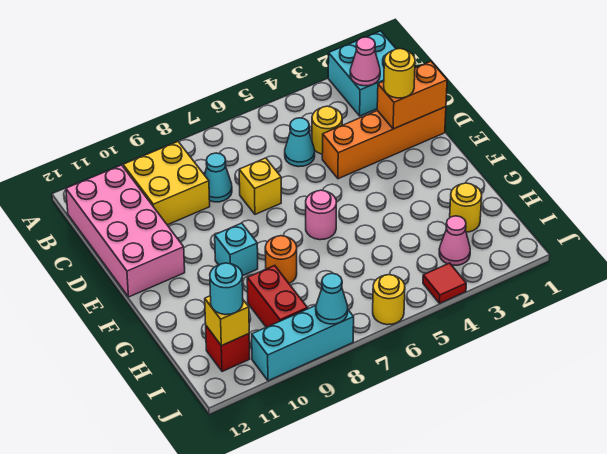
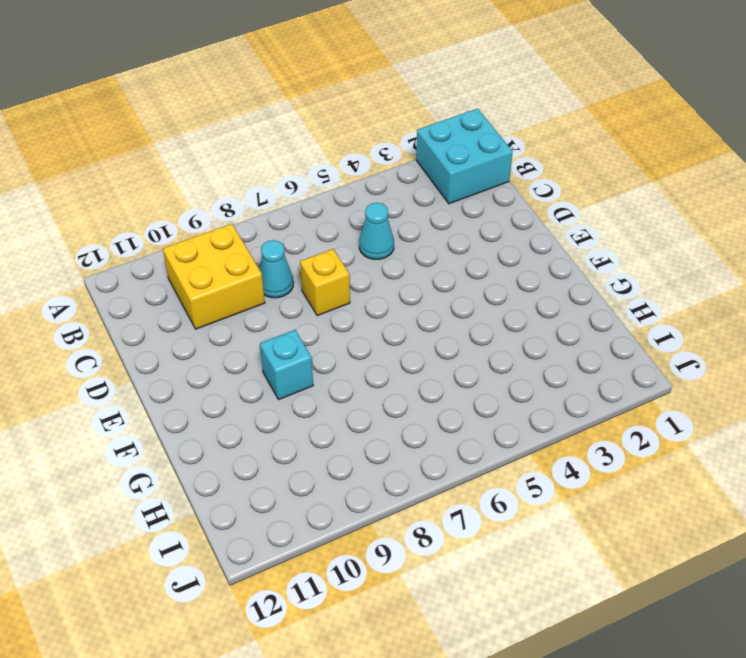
none -> pink brick B11:E12 level 1
none -> yellow round brick C4 level 1
none -> orange brick D1:D4 level 1

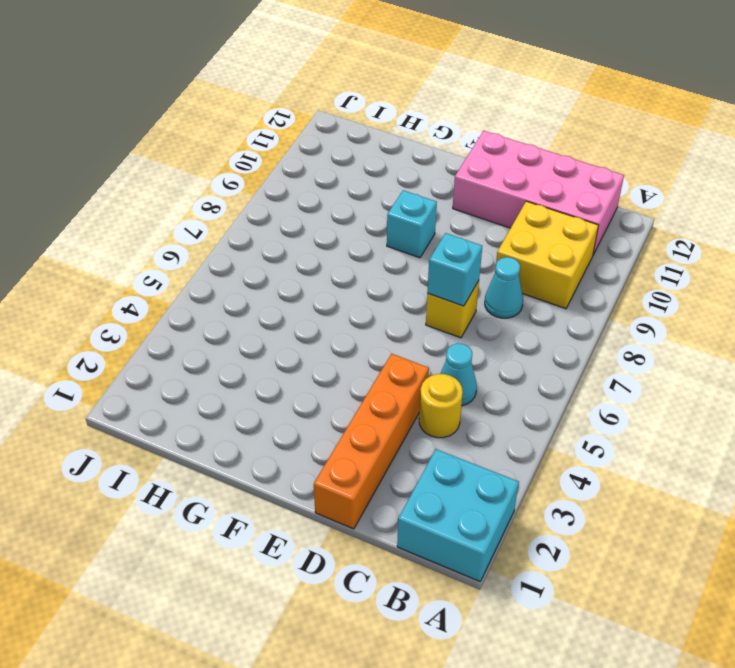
cyan brick D7 level 2 -> none
none -> pink round brick F6 level 1
none -> orange round brick G8 level 1
none -> yellow round brick H2 level 1

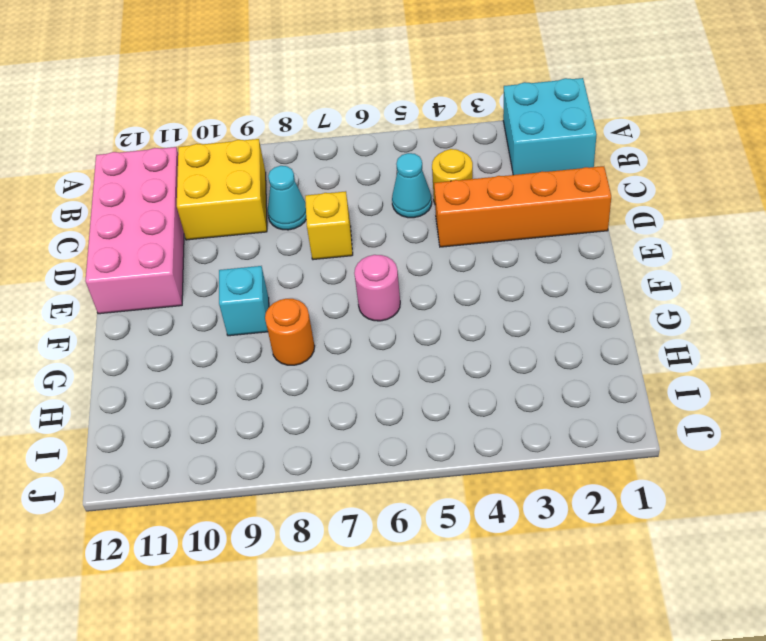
none -> yellow round brick H2 level 1
none -> red brick H9:I9 level 1
none -> pink cone I3 level 1

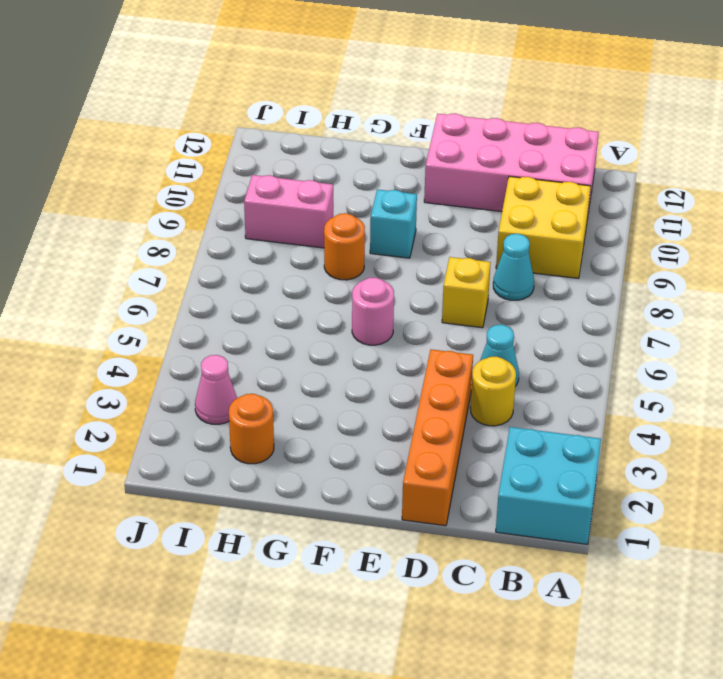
orange round brick H2 level 1 -> yellow round brick H2 level 1
pink brick H9:I9 level 1 -> red brick H9:I9 level 1
none -> red brick I11 level 1
none -> red tile J4 level 1
none -> yellow round brick J6 level 1

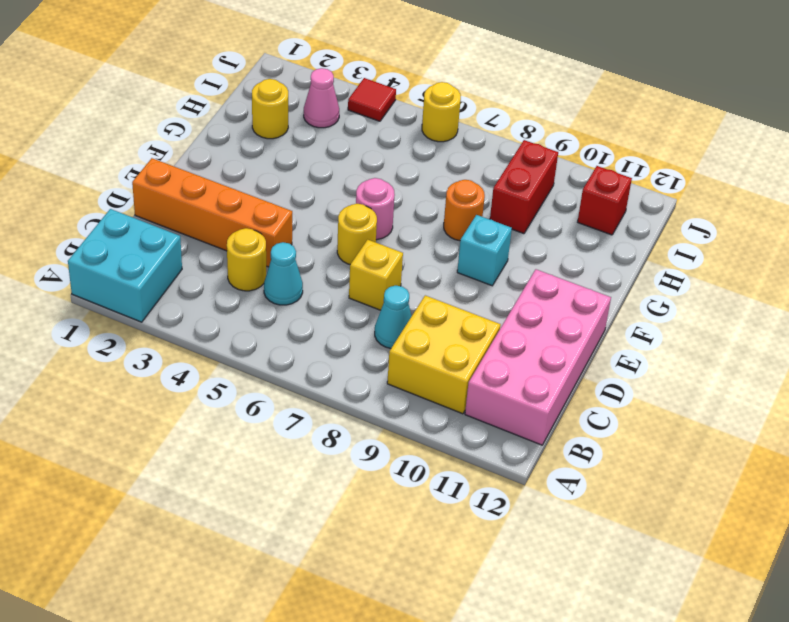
yellow round brick E6 level 1 -> yellow round brick D2 level 3
none -> cyan brick J8:J10 level 1
none -> pink cone B2 level 2
none -> orange brick D1:D2 level 2

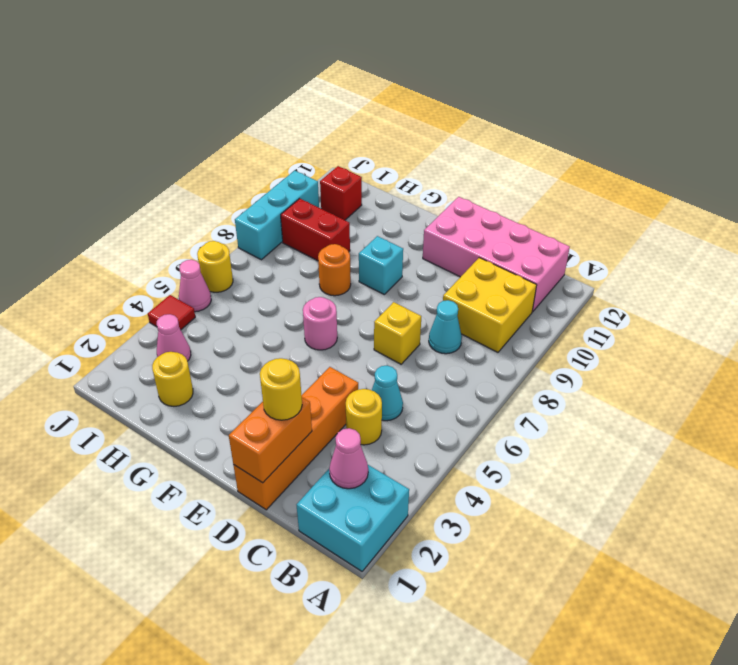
pink cone J5 level 1 -> none
none -> yellow brick I11 level 2
none -> cyan cone J8 level 2
none -> cyan round brick I11 level 3

